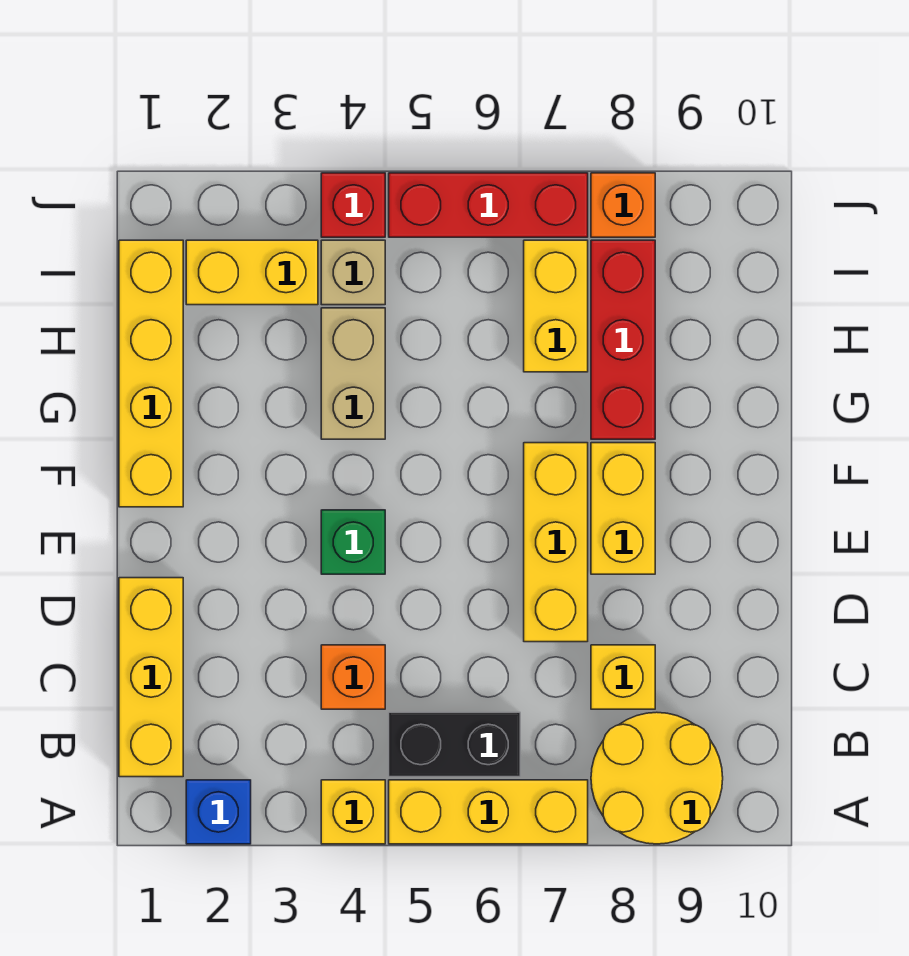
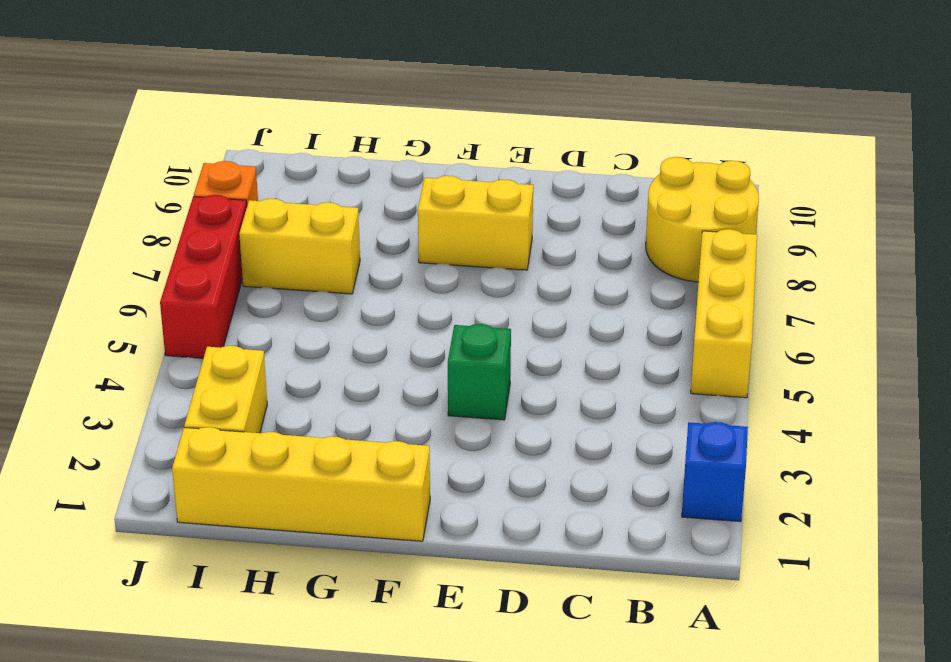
none -> yellow brick A4 level 1
none -> yellow brick B1:D1 level 1
none -> black brick B5:B6 level 1

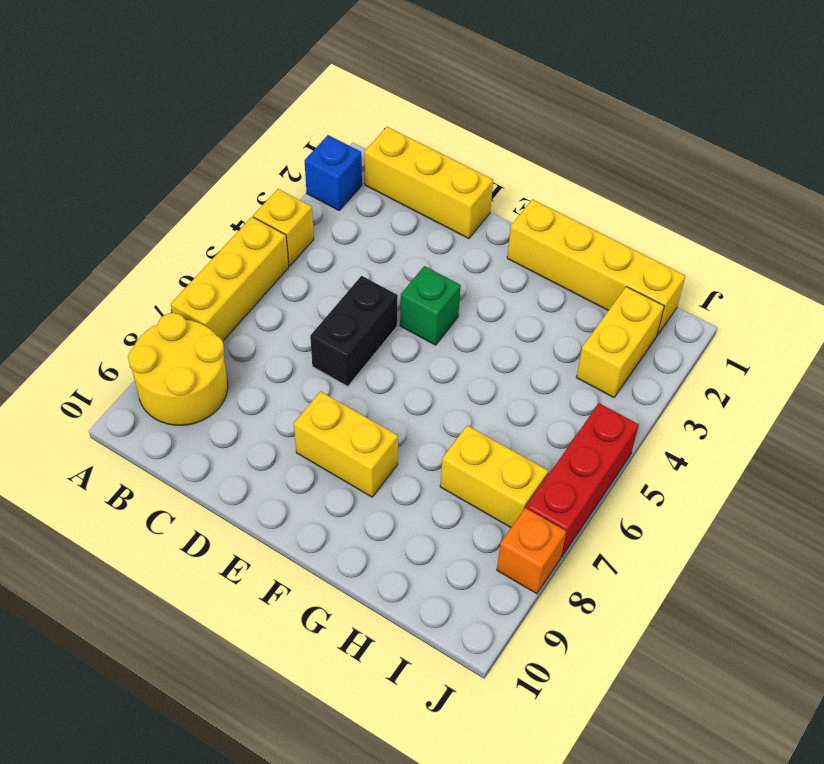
black brick D5:D6 level 1 -> black brick B5:B6 level 1
none -> orange brick C4 level 1
none -> yellow brick C8 level 1
none -> yellow brick D7:F7 level 1

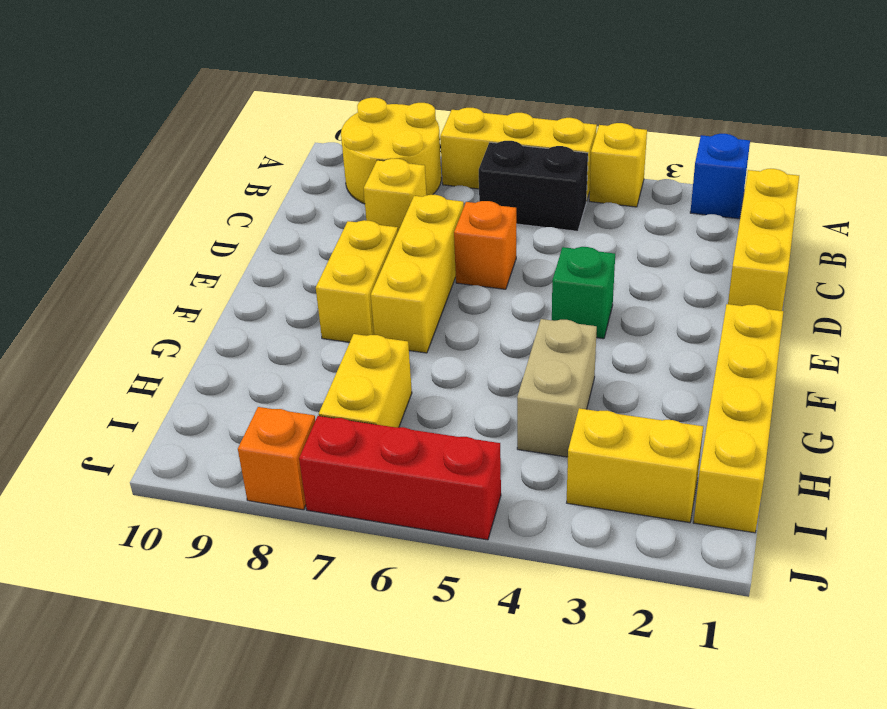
orange brick D6 level 1 -> orange brick C4 level 1
none -> red brick G8:I8 level 1
none -> tan brick I4 level 1
none -> red brick J4 level 1

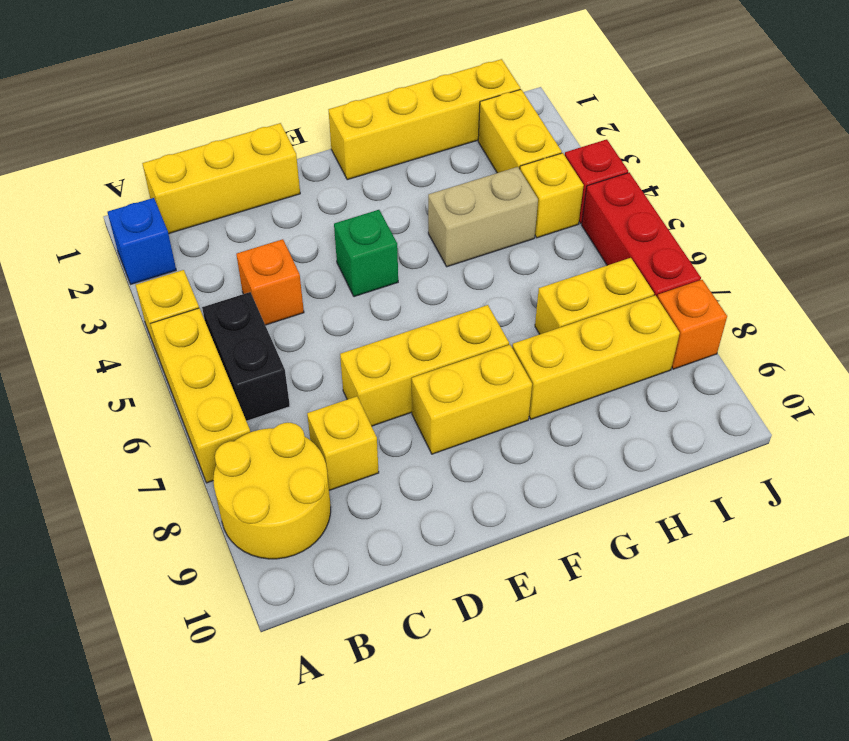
yellow brick G8:I8 level 1 -> red brick G8:I8 level 1
yellow brick I4 level 1 -> tan brick I4 level 1

